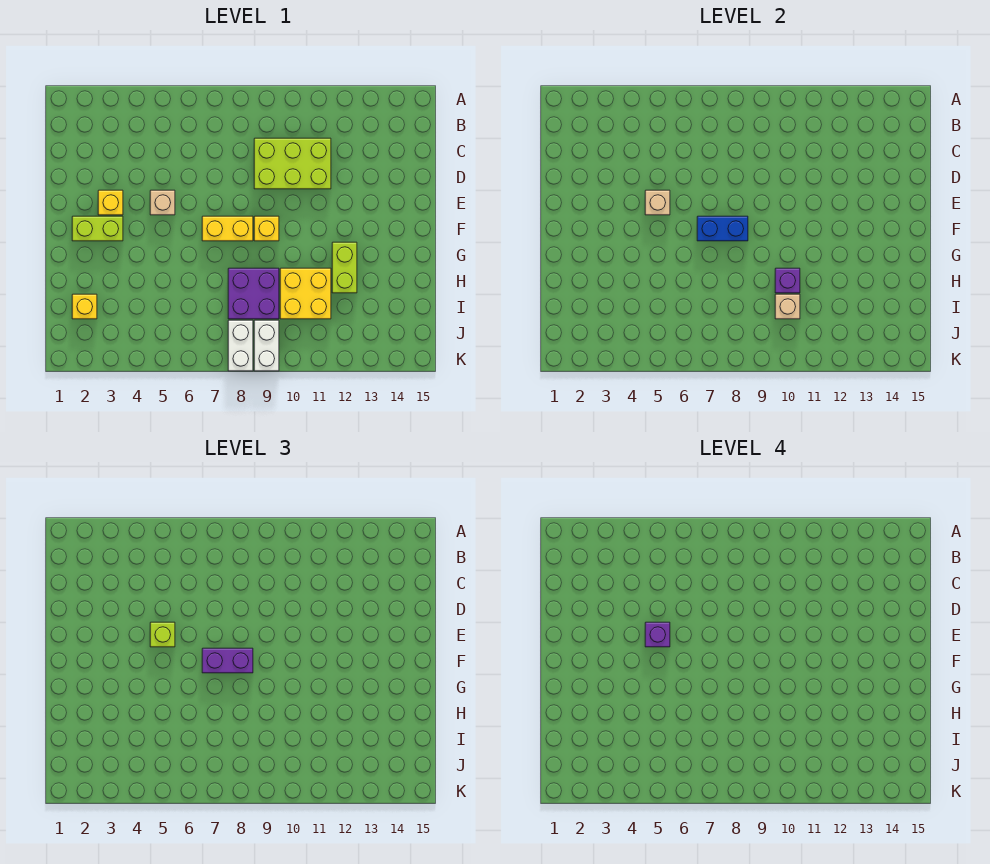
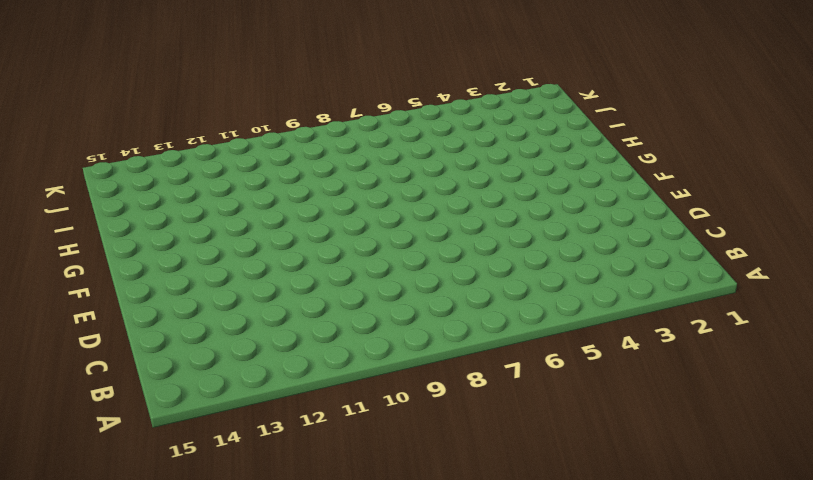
none -> lime brick C9:D11 level 1
none -> yellow brick E3 level 1
none -> tan brick E5 level 1

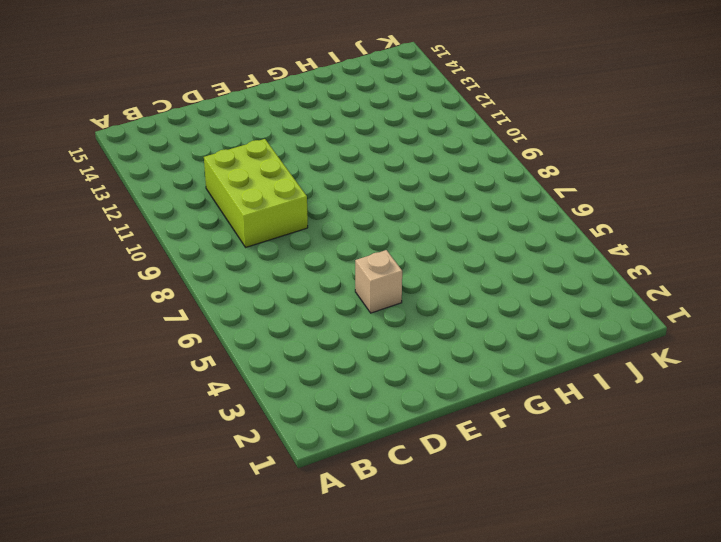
none -> yellow brick E3 level 1
none -> lime brick F2:F3 level 1
none -> yellow brick F7:F8 level 1

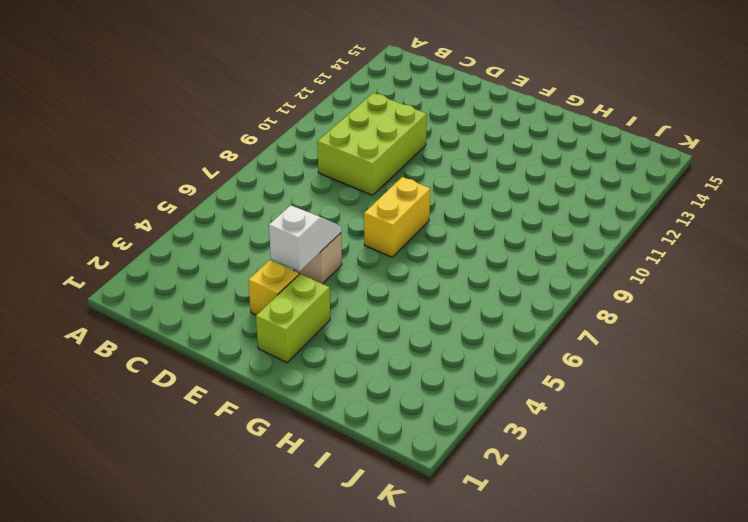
white slope E4:E5 level 2 top 4 -> tan brick E5 level 2
none -> yellow brick F9 level 1
none -> lime brick G12:H12 level 1
none -> purple brick H8:I9 level 1

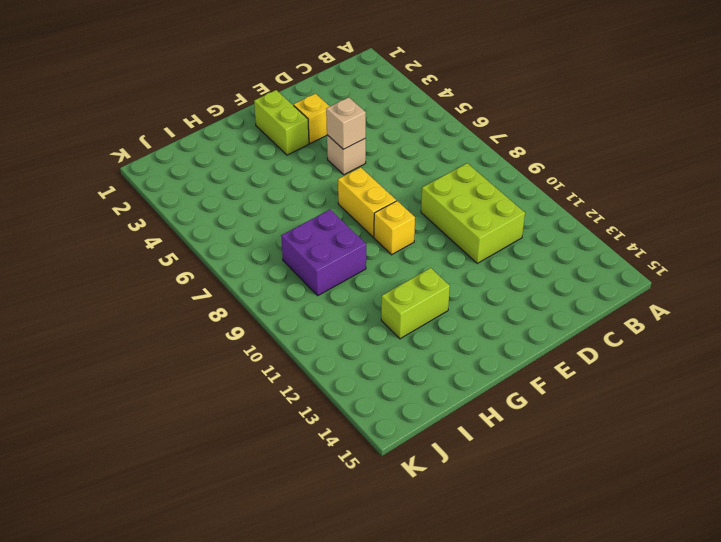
none -> yellow brick H10:I11 level 1
none -> yellow brick I2 level 1
none -> white brick J8:K8 level 1

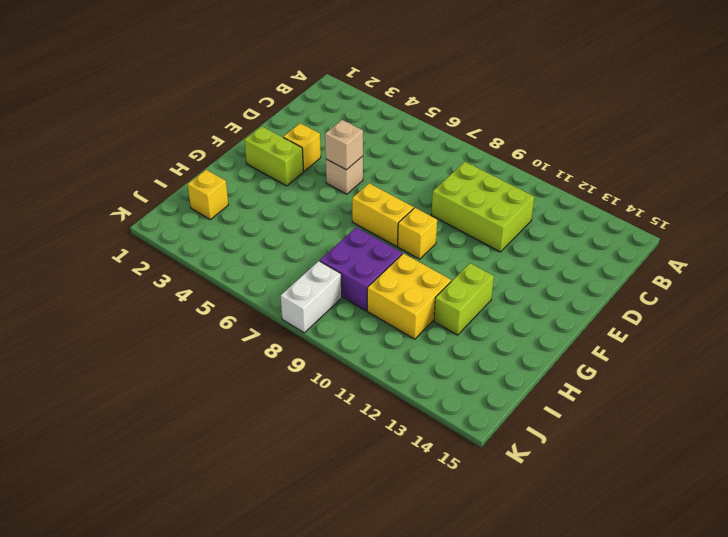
none -> white brick J9:K9 level 1
none -> blue brick F7:F8 level 2
none -> purple brick H10 level 2

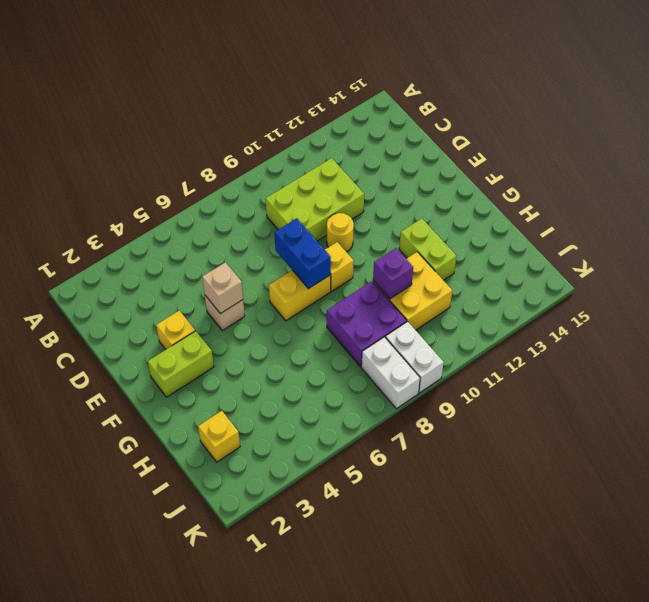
blue brick E8:F8 level 2 -> blue brick F7:F8 level 2
yellow round brick E10 level 1 -> none
none -> tan brick I10 level 2
none -> lime brick E5 level 3
none -> purple brick F7:F8 level 3

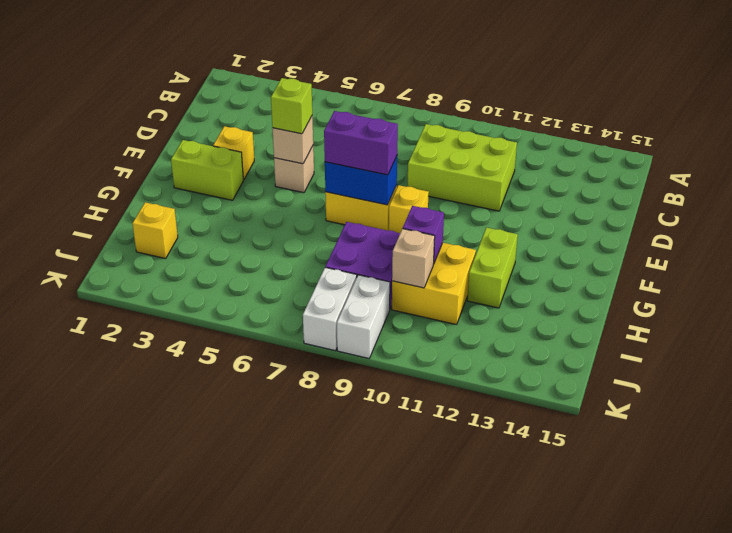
none -> purple brick E5 level 4

